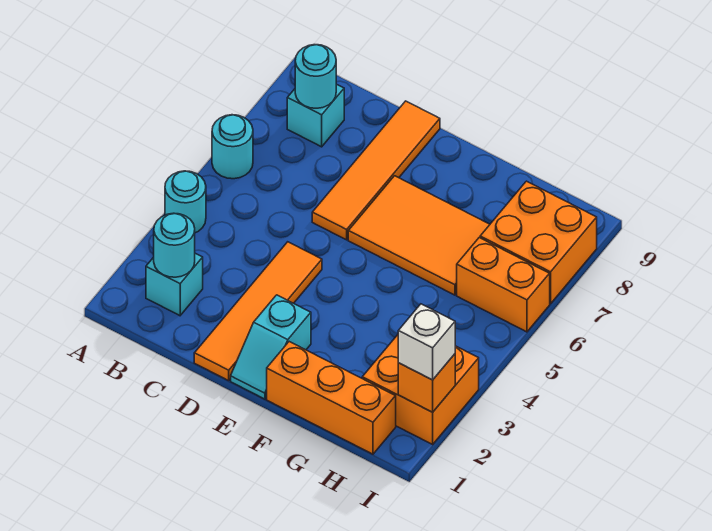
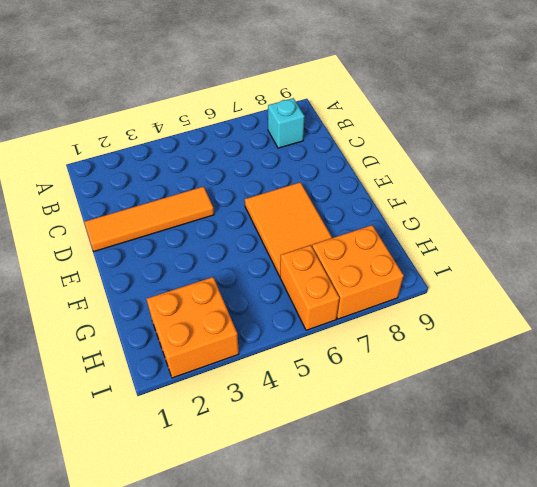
none -> cyan round brick A4 level 1
none -> cyan round brick A6 level 1
none -> cyan brick B2 level 1

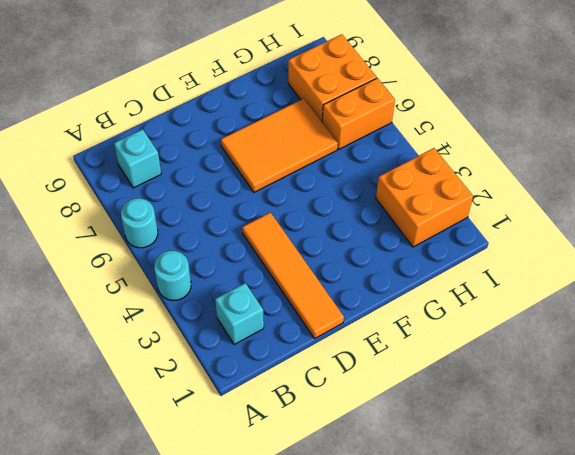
none -> orange tile D6:D9 level 1
none -> cyan slope E1:E2 level 1 top 2
none -> orange brick F1:H1 level 1

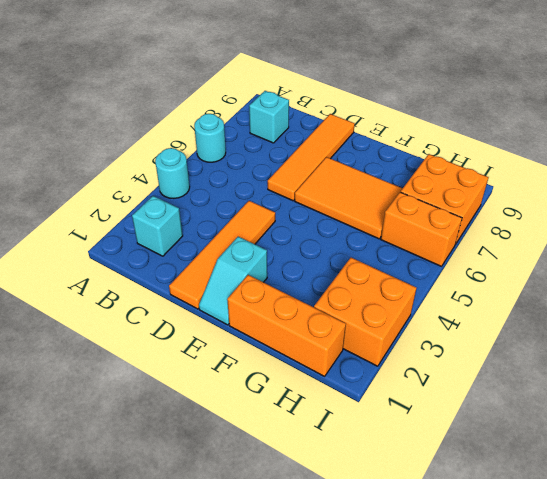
none -> cyan round brick B2 level 2
none -> cyan round brick B8 level 2
none -> orange brick I2 level 2

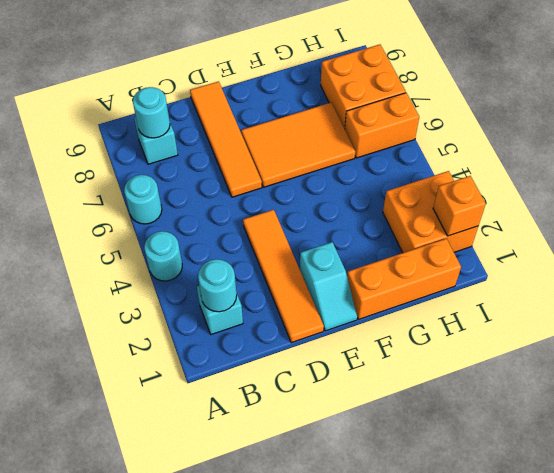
none -> white brick I2 level 3

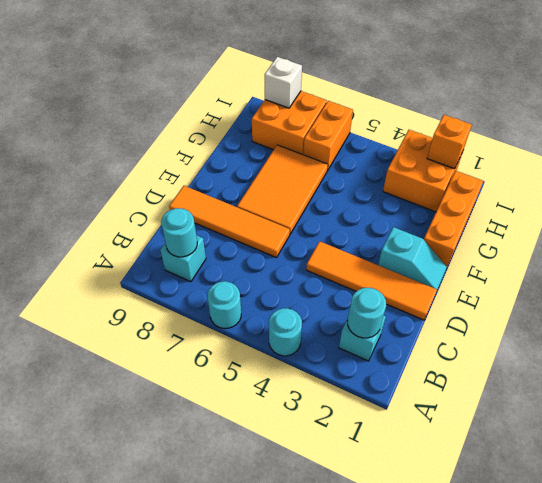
white brick I8 level 2 -> white brick I2 level 3

